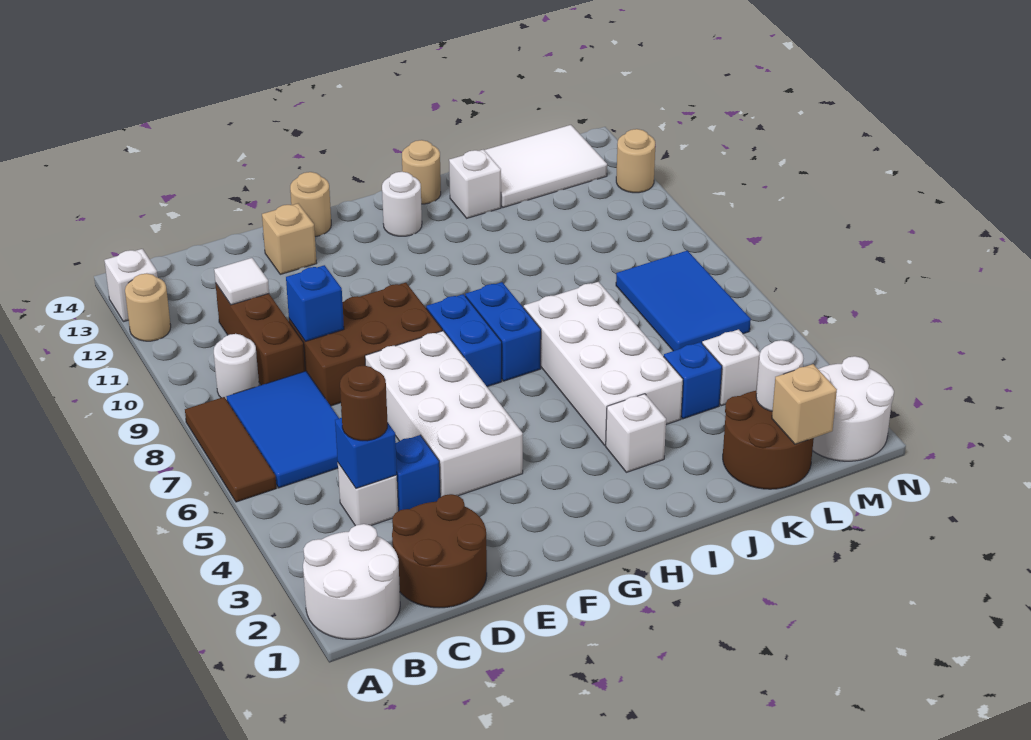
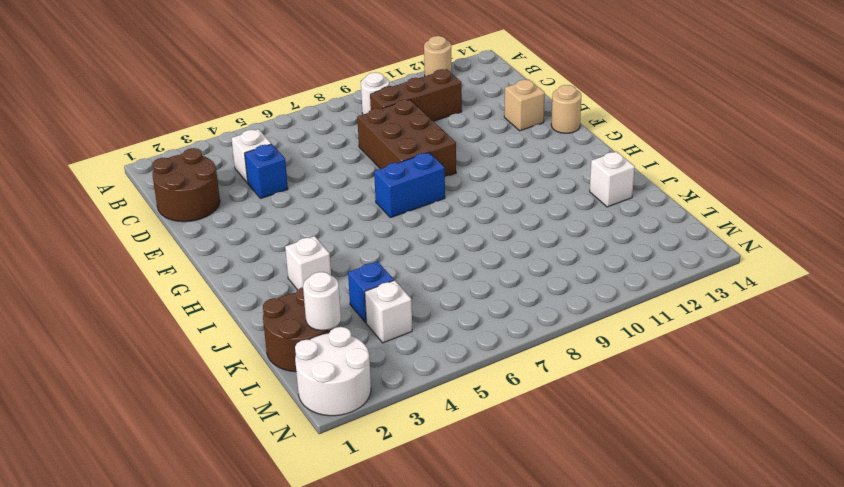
none -> white round brick A1:B2 level 1
none -> brown tile A6:A8 level 1
none -> white brick A13 level 1
none -> blue tile B6:C8 level 1

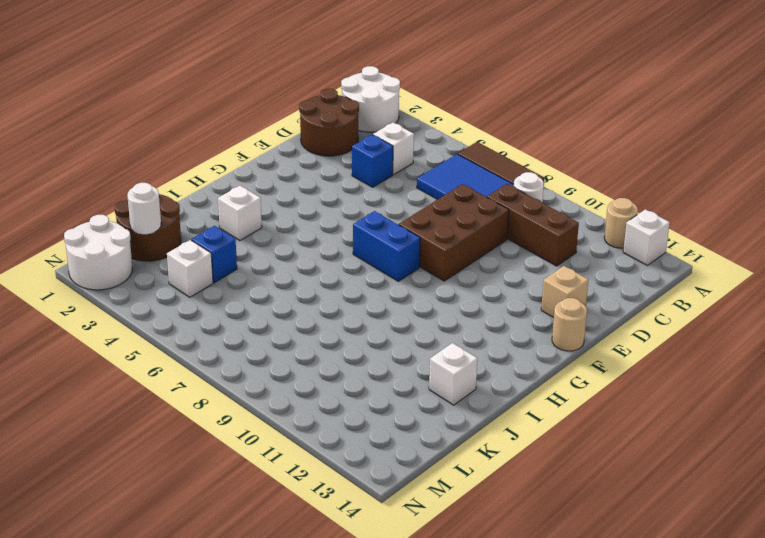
none -> white brick E4:F7 level 1
none -> blue brick H7:H8 level 1
none -> white round brick H13 level 1
none -> white brick I4:J7 level 1

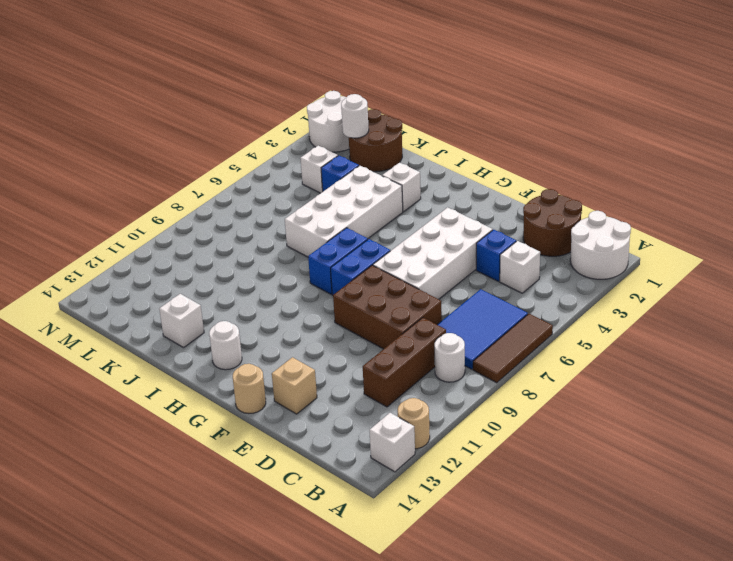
none -> tan round brick I14 level 1
none -> white tile K13:M14 level 1
none -> blue tile L6:M8 level 1
none -> tan round brick N12 level 1

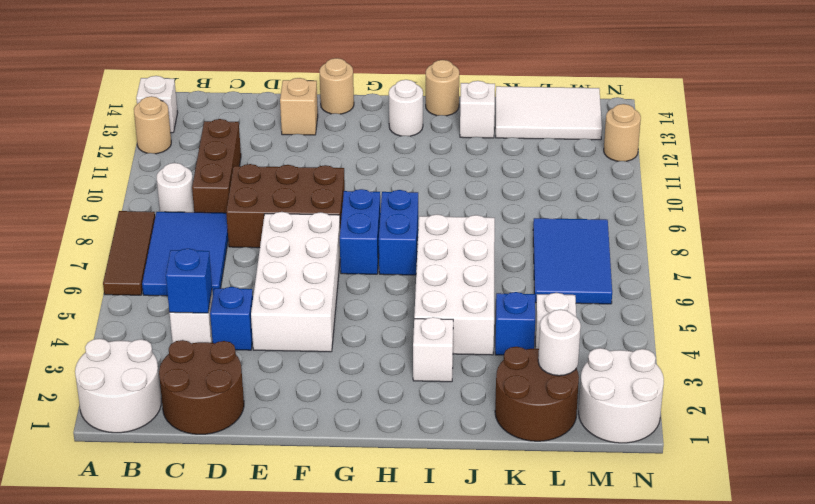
none -> white tile C11 level 2
none -> blue brick D9 level 2
none -> tan brick L1 level 2
none -> brown round brick C4 level 3

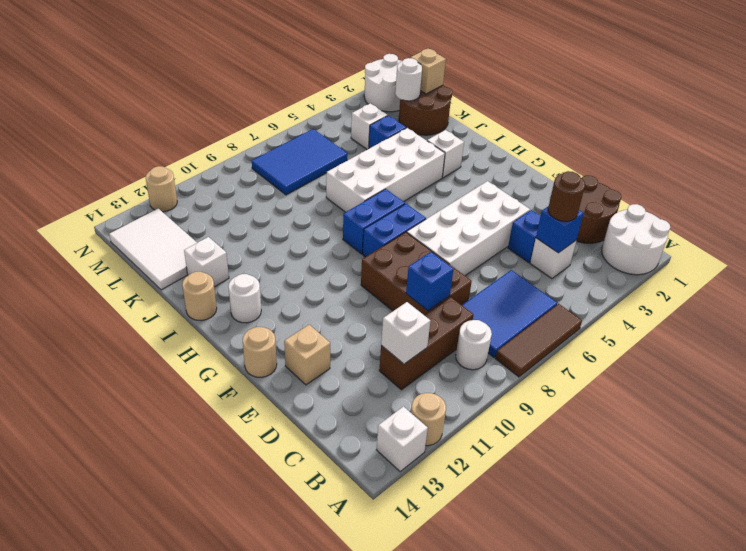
white brick C11 level 2 -> white tile C11 level 2

